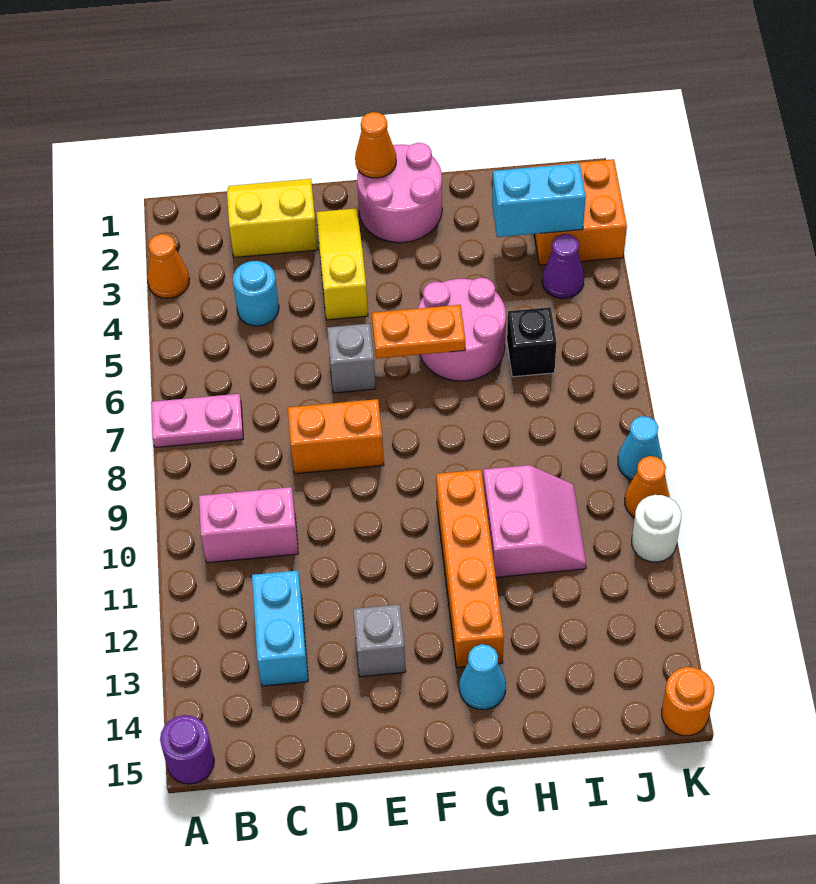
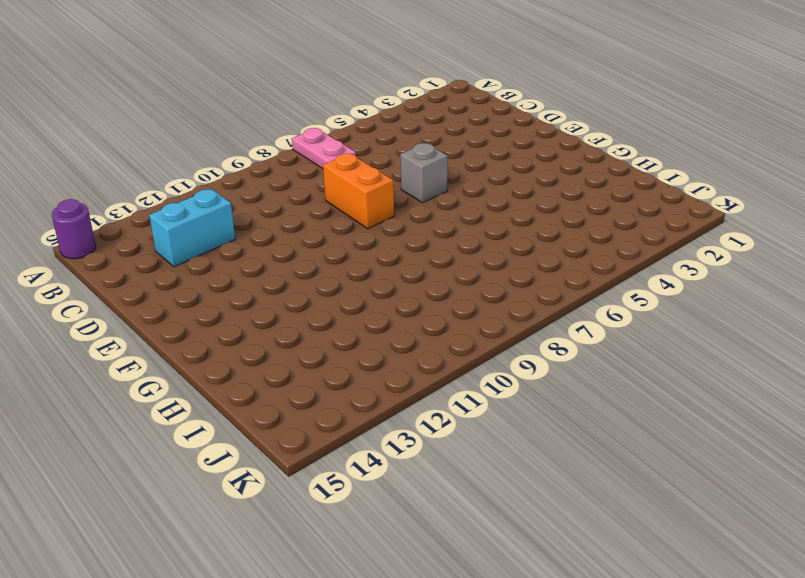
none -> orange cone A3 level 1
none -> pink brick B10:C10 level 1
none -> yellow slope C1:D2 level 1 top 2

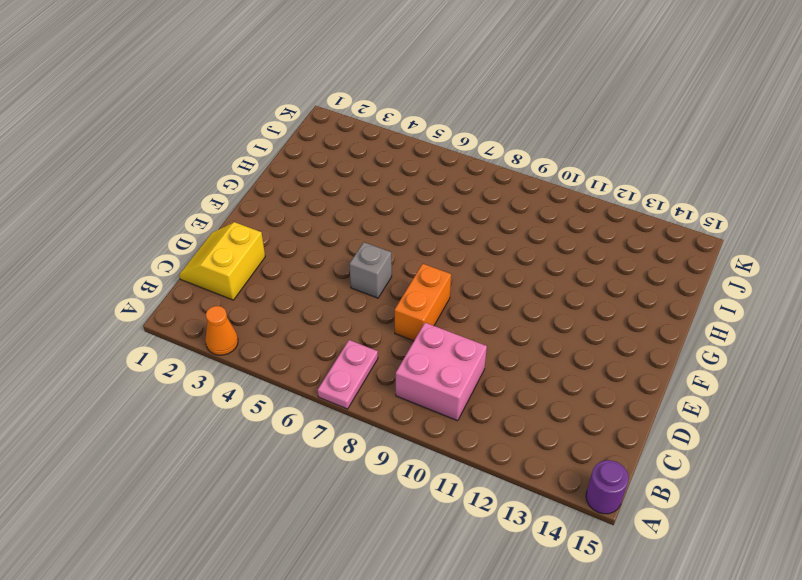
pink brick B9:C10 level 1 -> pink brick B10:C10 level 1
none -> cyan round brick C4 level 1
none -> cyan brick C12:C13 level 1
none -> yellow slope E2:E4 level 1 top 4

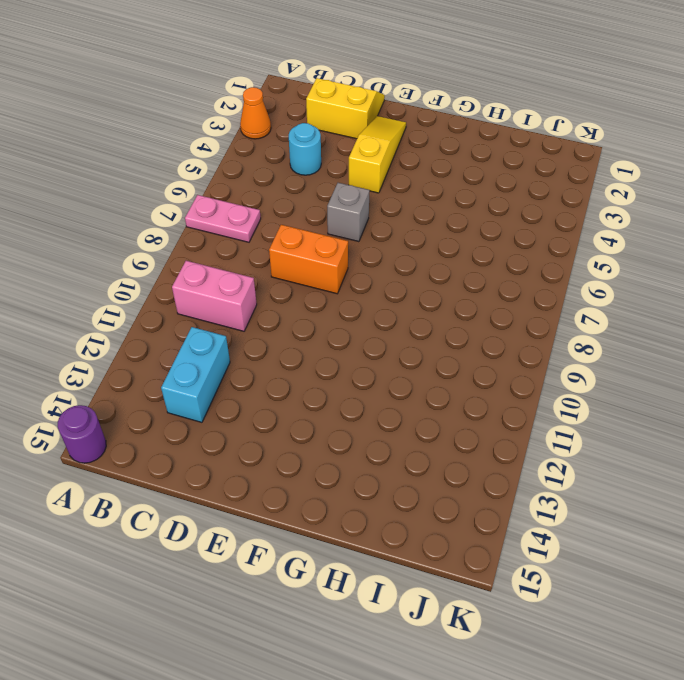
none -> grey brick E13 level 1
none -> pink round brick F1:G2 level 1
none -> pink round brick G5:H6 level 1

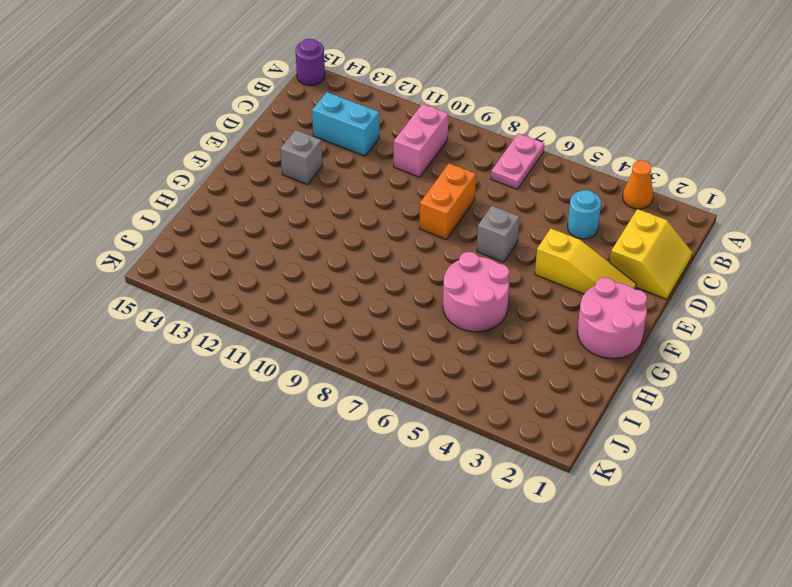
none -> orange brick G10:G13 level 1
none -> cyan cone G14 level 1
none -> pink slope H10:I11 level 1 top H

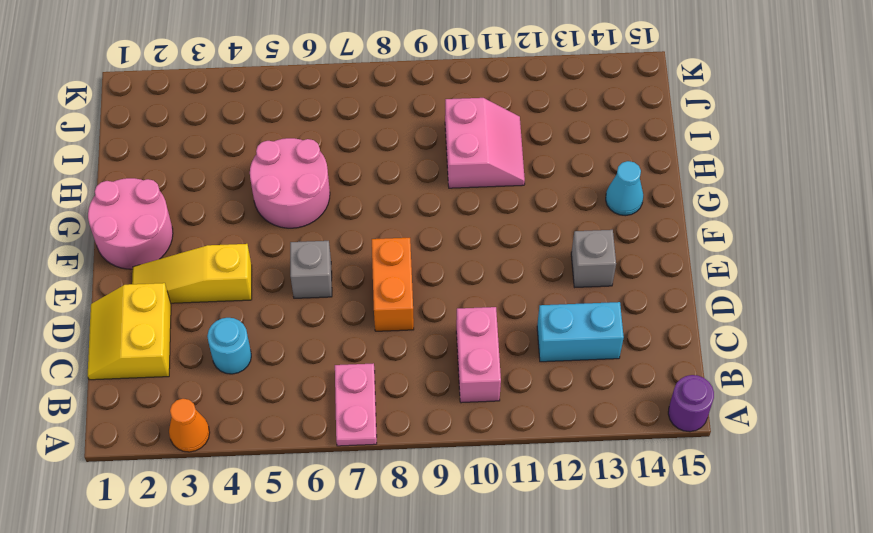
pink slope H10:I11 level 1 top 10 -> pink slope H10:I11 level 1 top H
none -> orange brick G10:G13 level 1
none -> black brick I6 level 1
none -> orange brick J2:K3 level 1

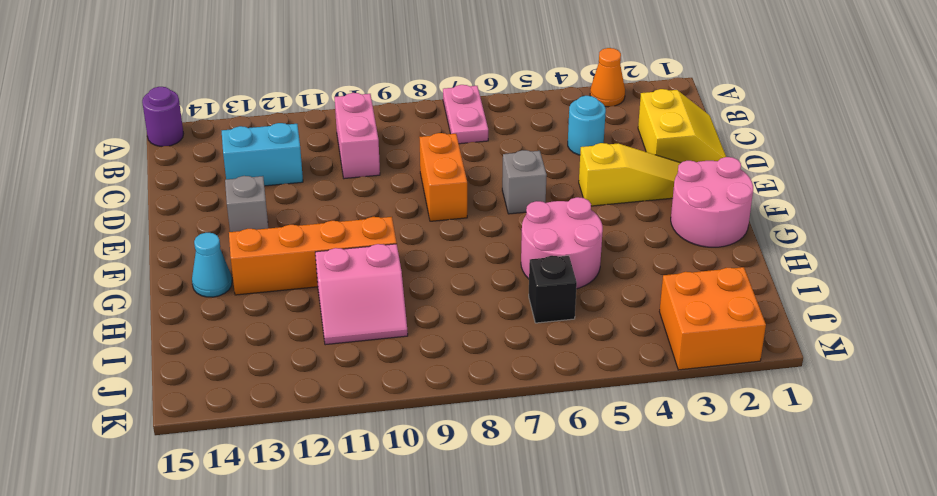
none -> purple cone J4 level 1
none -> cyan cone K9 level 1
none -> orange cone K10 level 1

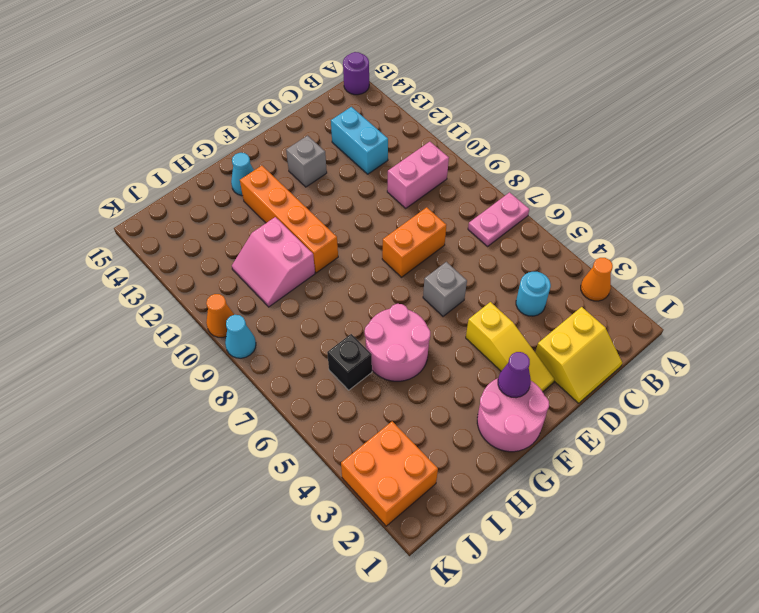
purple cone F2 level 2 -> purple cone J4 level 1
none -> white round brick K11 level 1
none -> orange round brick K15 level 1
none -> orange cone F1 level 2

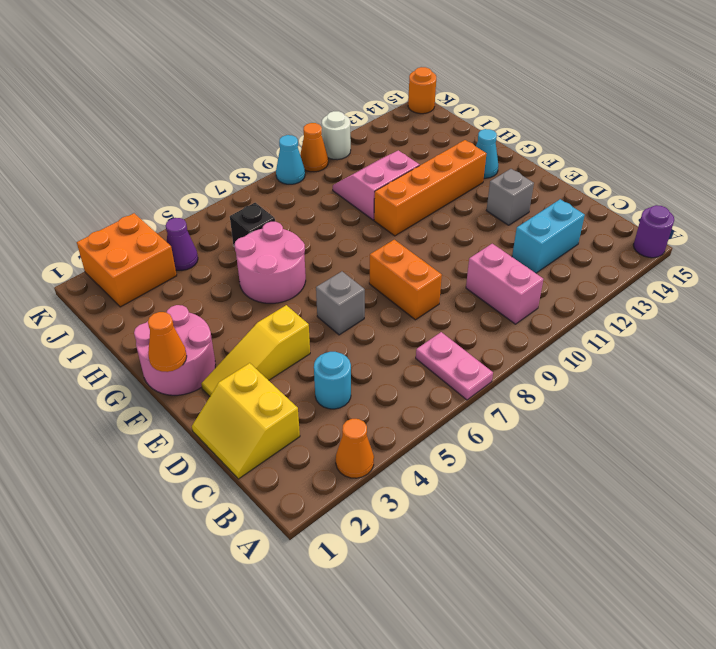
none -> orange plate F6:G6 level 2
none -> cyan brick I3:J3 level 2

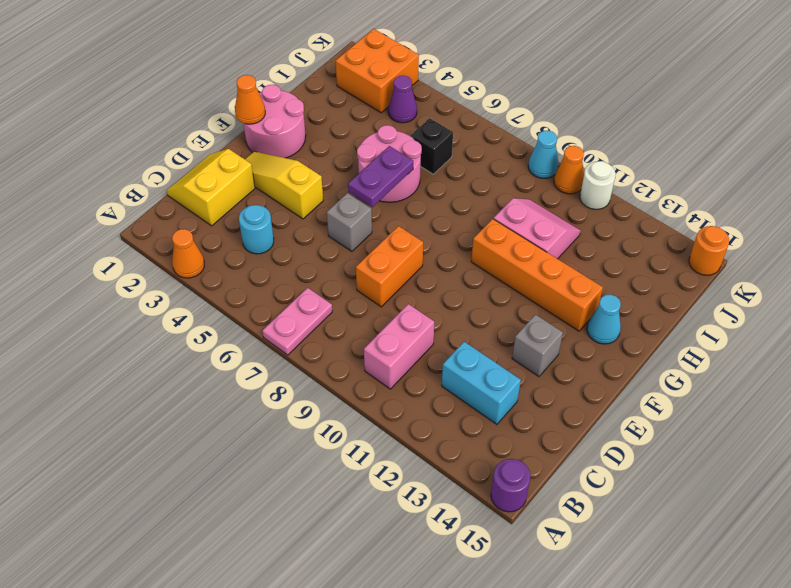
purple plate F6:G6 level 2 -> orange plate F6:G6 level 2
none -> cyan brick I3:J3 level 2

